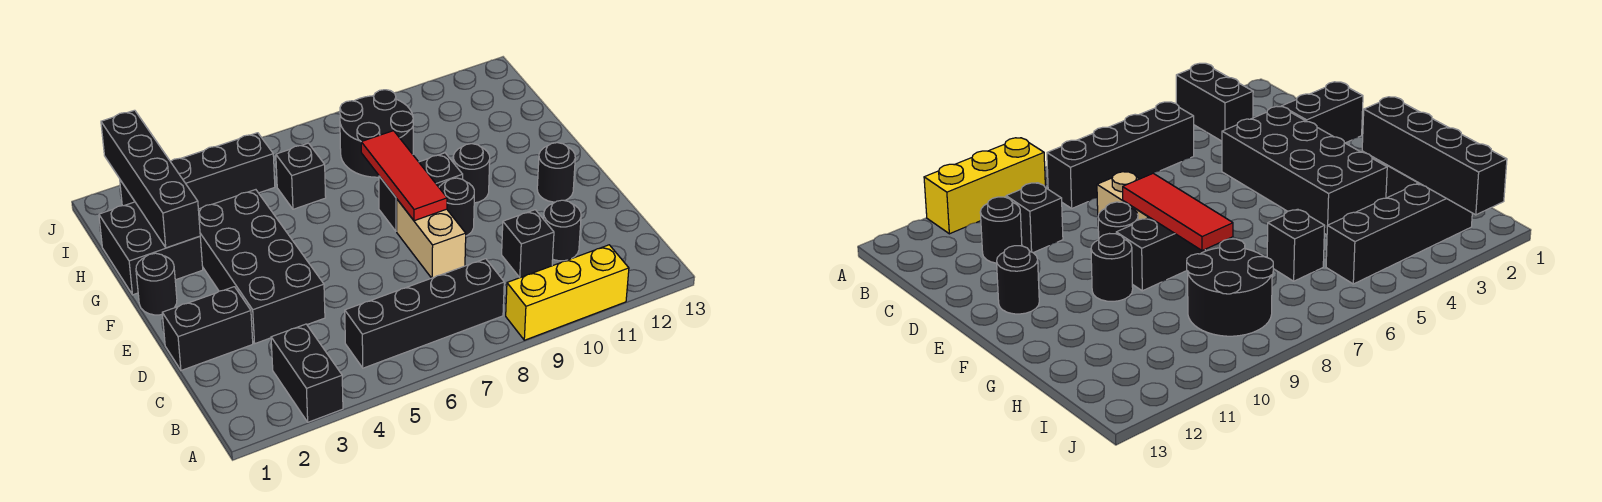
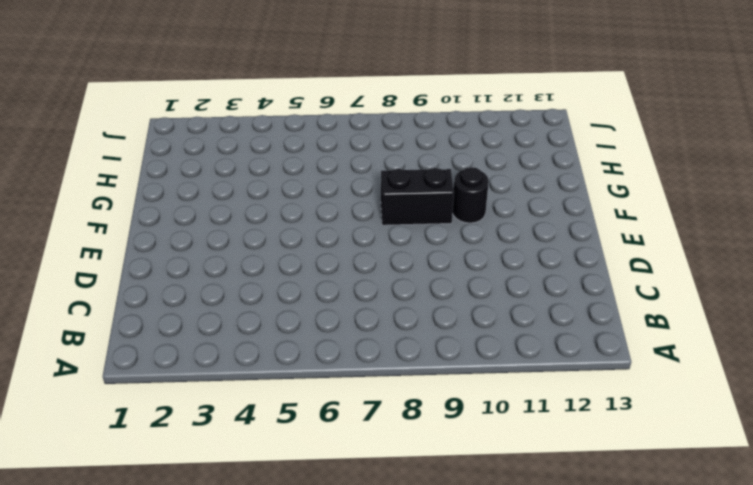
none -> black brick A3:B3 level 1
none -> yellow brick A9:A11 level 1
none -> black brick B5:B8 level 1

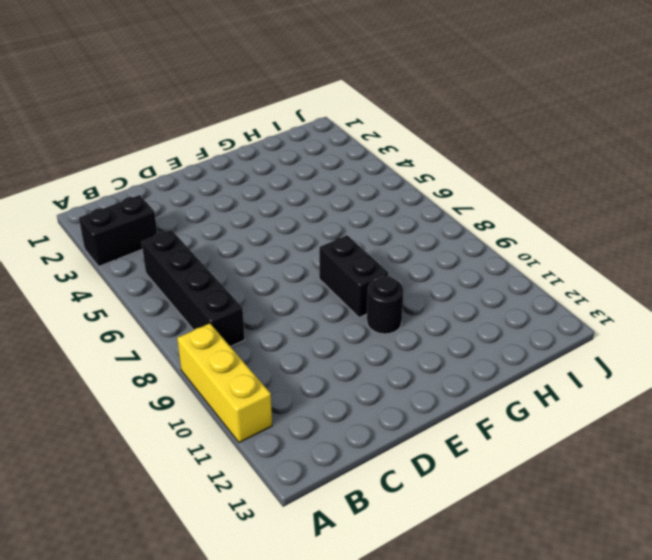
none -> black brick C10 level 1
none -> black round brick C11 level 1
none -> black brick D1:D2 level 1

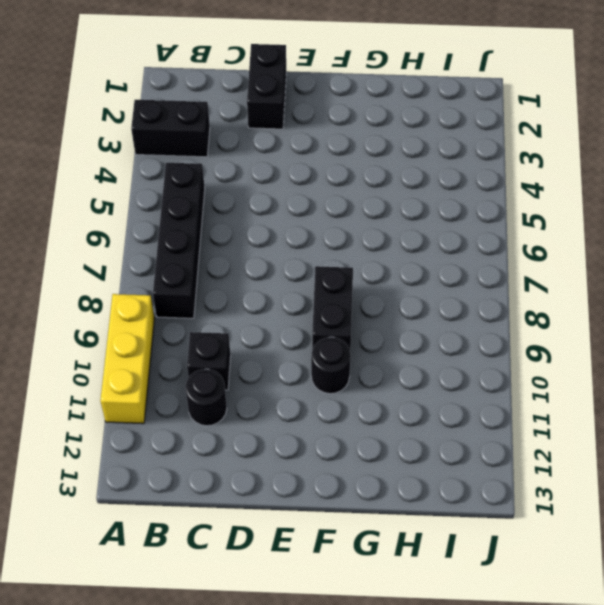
none -> black brick D3:G4 level 1
none -> tan brick D8:E8 level 1
none -> black round brick E9 level 1

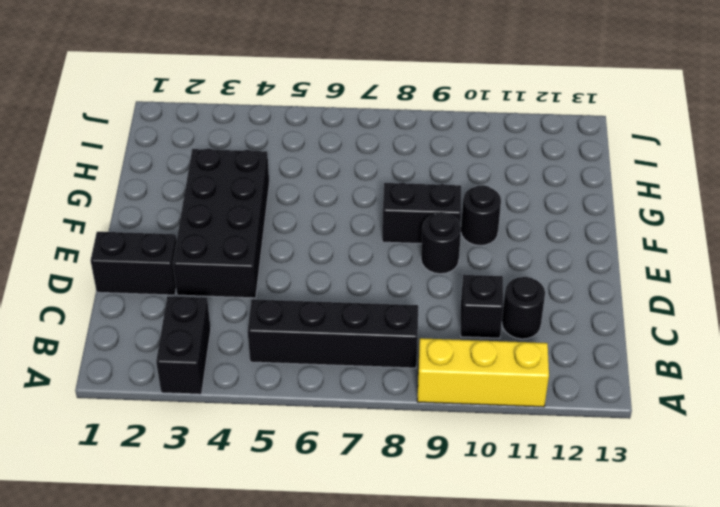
none -> tan brick D8:E8 level 1
none -> black round brick E12 level 1
none -> black round brick F1 level 1

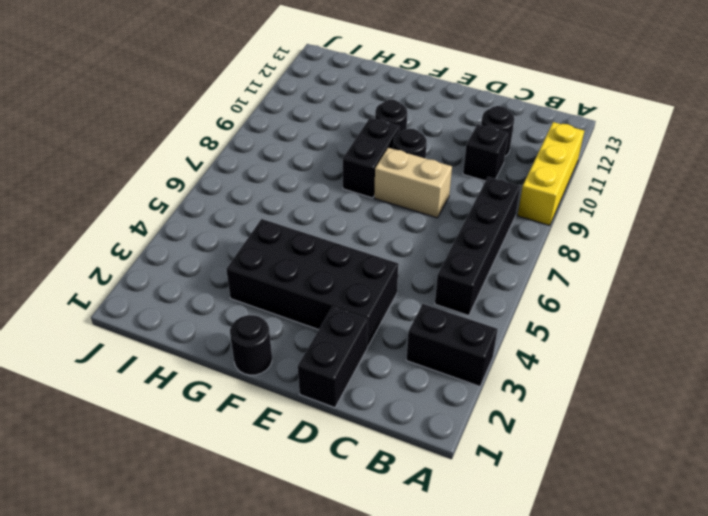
none -> black round brick E12 level 1
none -> black brick G1:H2 level 1
none -> black brick H6 level 1

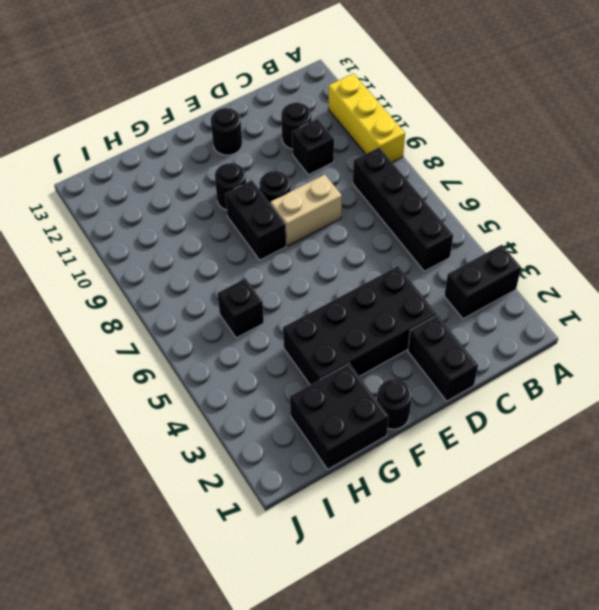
none -> black round brick H8:I9 level 1
none -> black brick I2:I5 level 1
none -> red tile E8:G8 level 2

